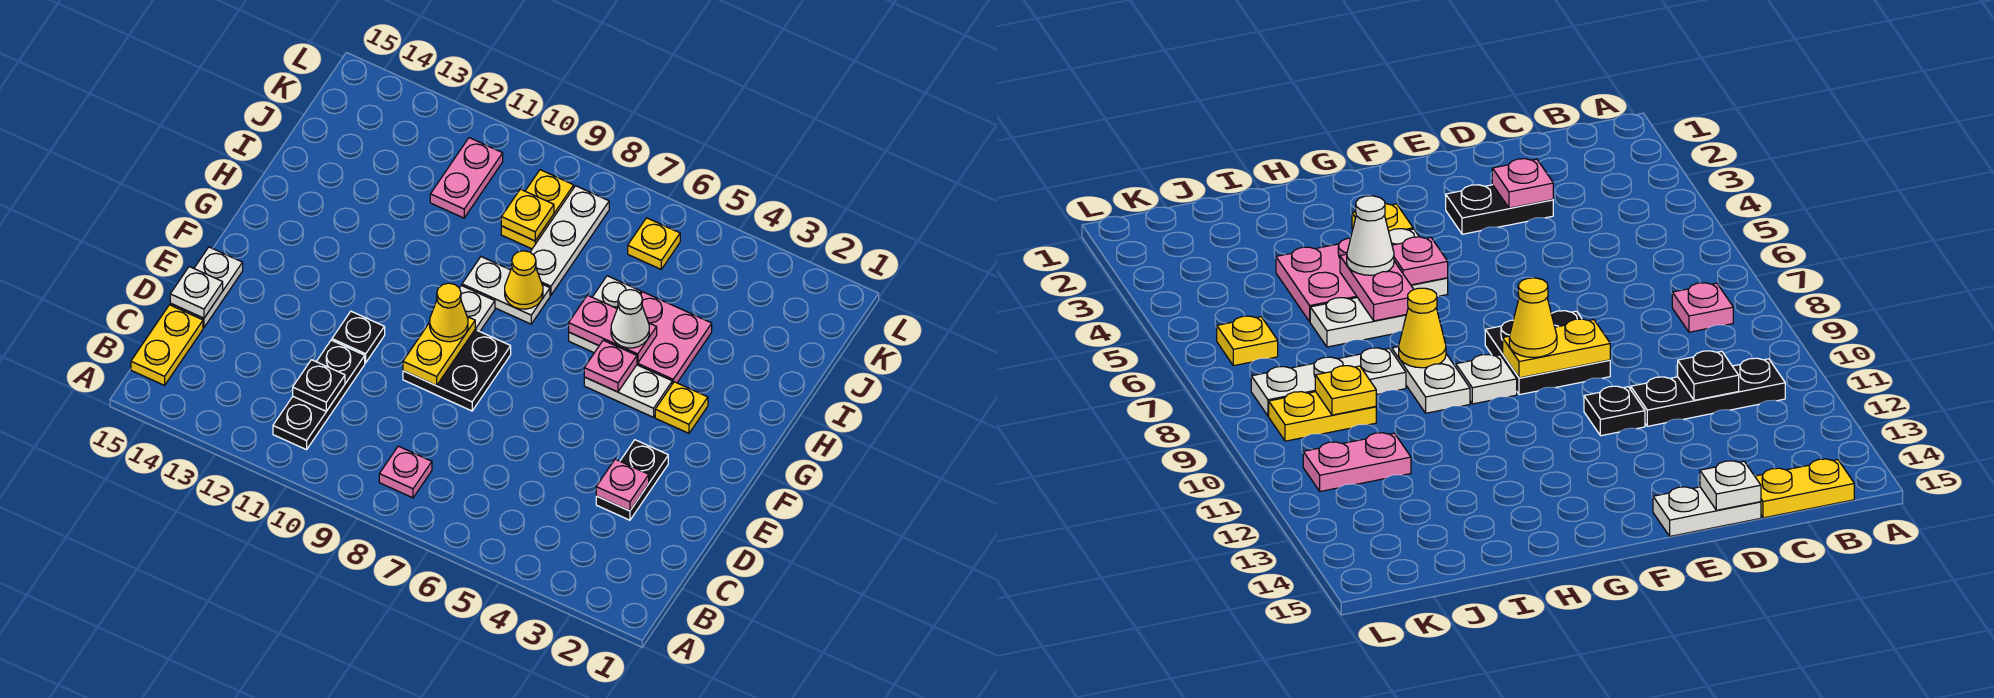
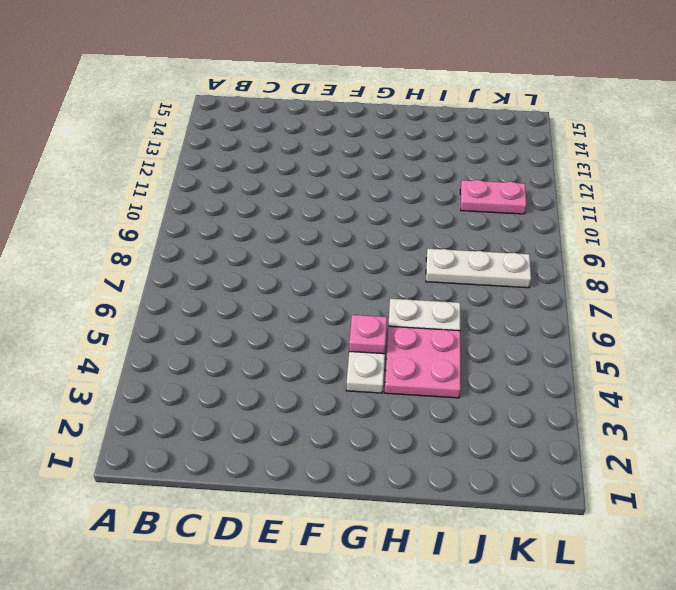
none -> pink plate B8 level 1
none -> black plate B11:D11 level 1
none -> yellow plate B15:C15 level 1

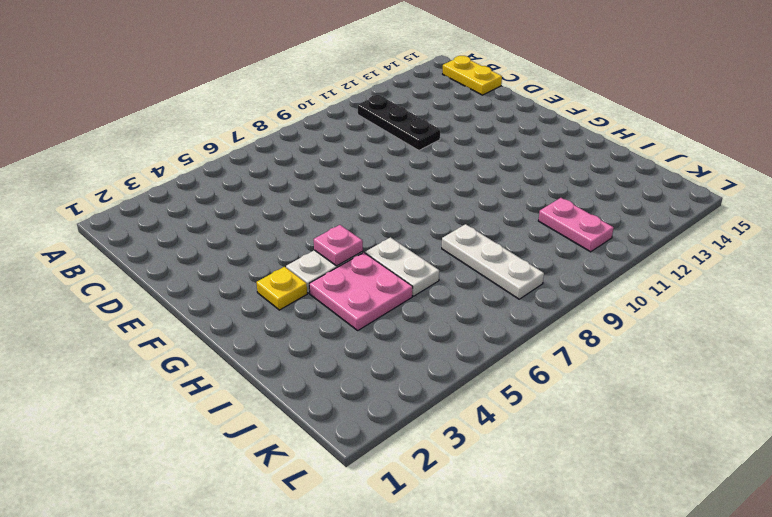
none -> pink plate B8 level 1
none -> black plate D3:E3 level 1
none -> white plate D15:E15 level 1

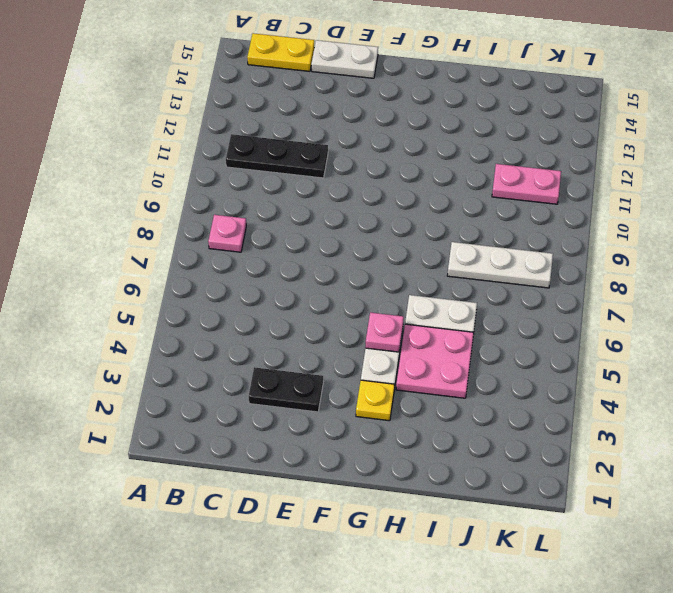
none -> black plate E8:F9 level 1
none -> black plate E11 level 1
none -> white plate G9 level 1

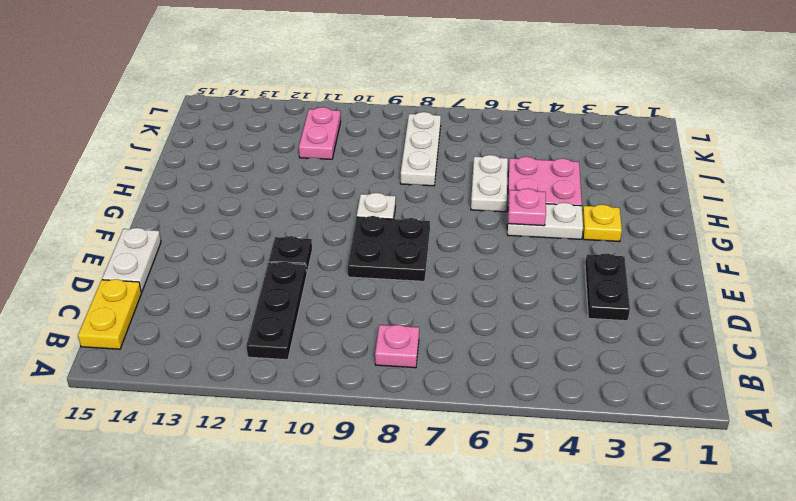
none -> white plate H8:H9 level 1
none -> yellow plate J9:K9 level 1
none -> yellow plate K6 level 1

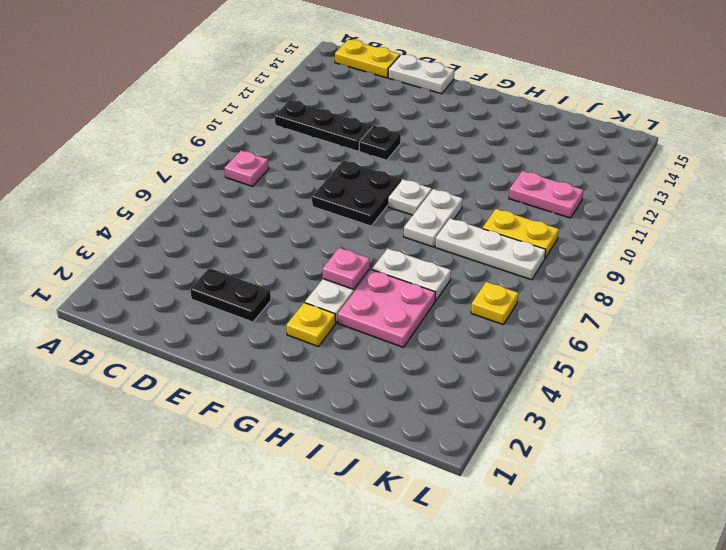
none -> black plate C11 level 2
none -> pink plate D3 level 2
none -> white plate D15 level 2

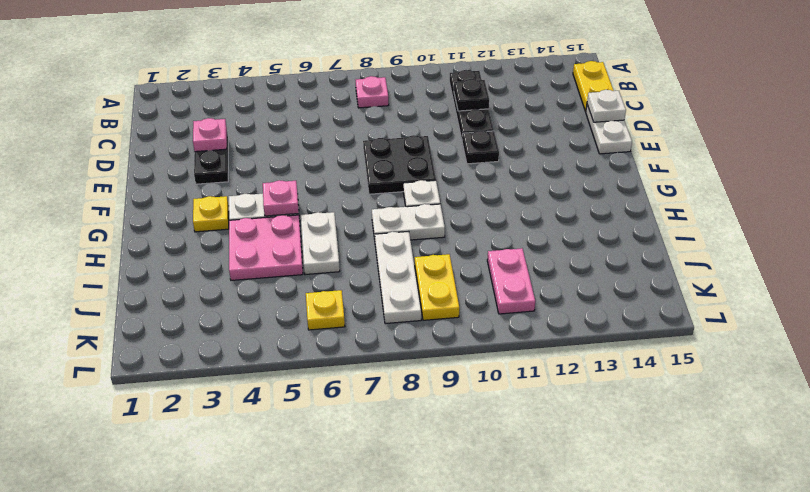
none -> yellow plate E9:F9 level 2
none -> pink plate H5:H6 level 2
none -> yellow cone H8 level 2

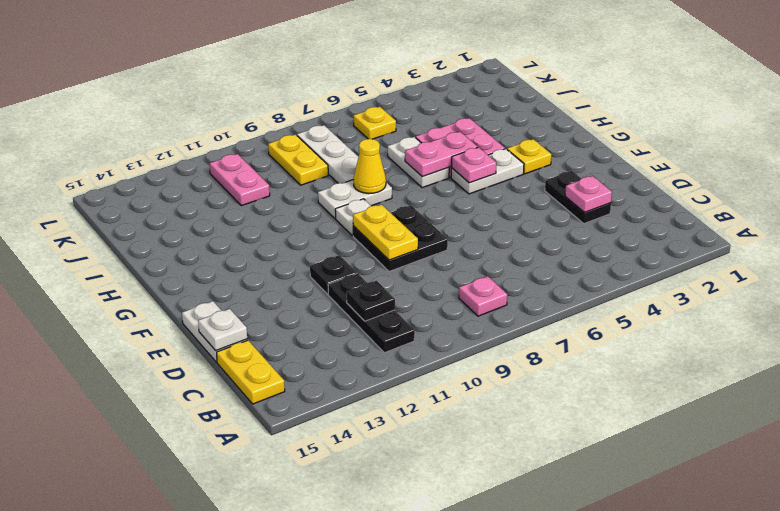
none -> yellow plate J9 level 2
none -> yellow cone F9 level 3
none -> white cone H5 level 3

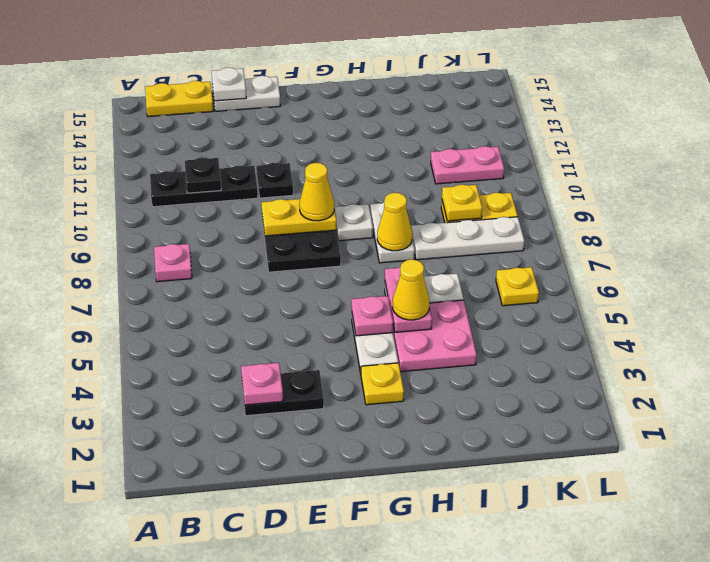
yellow cone H5 level 3 -> white cone H5 level 3

